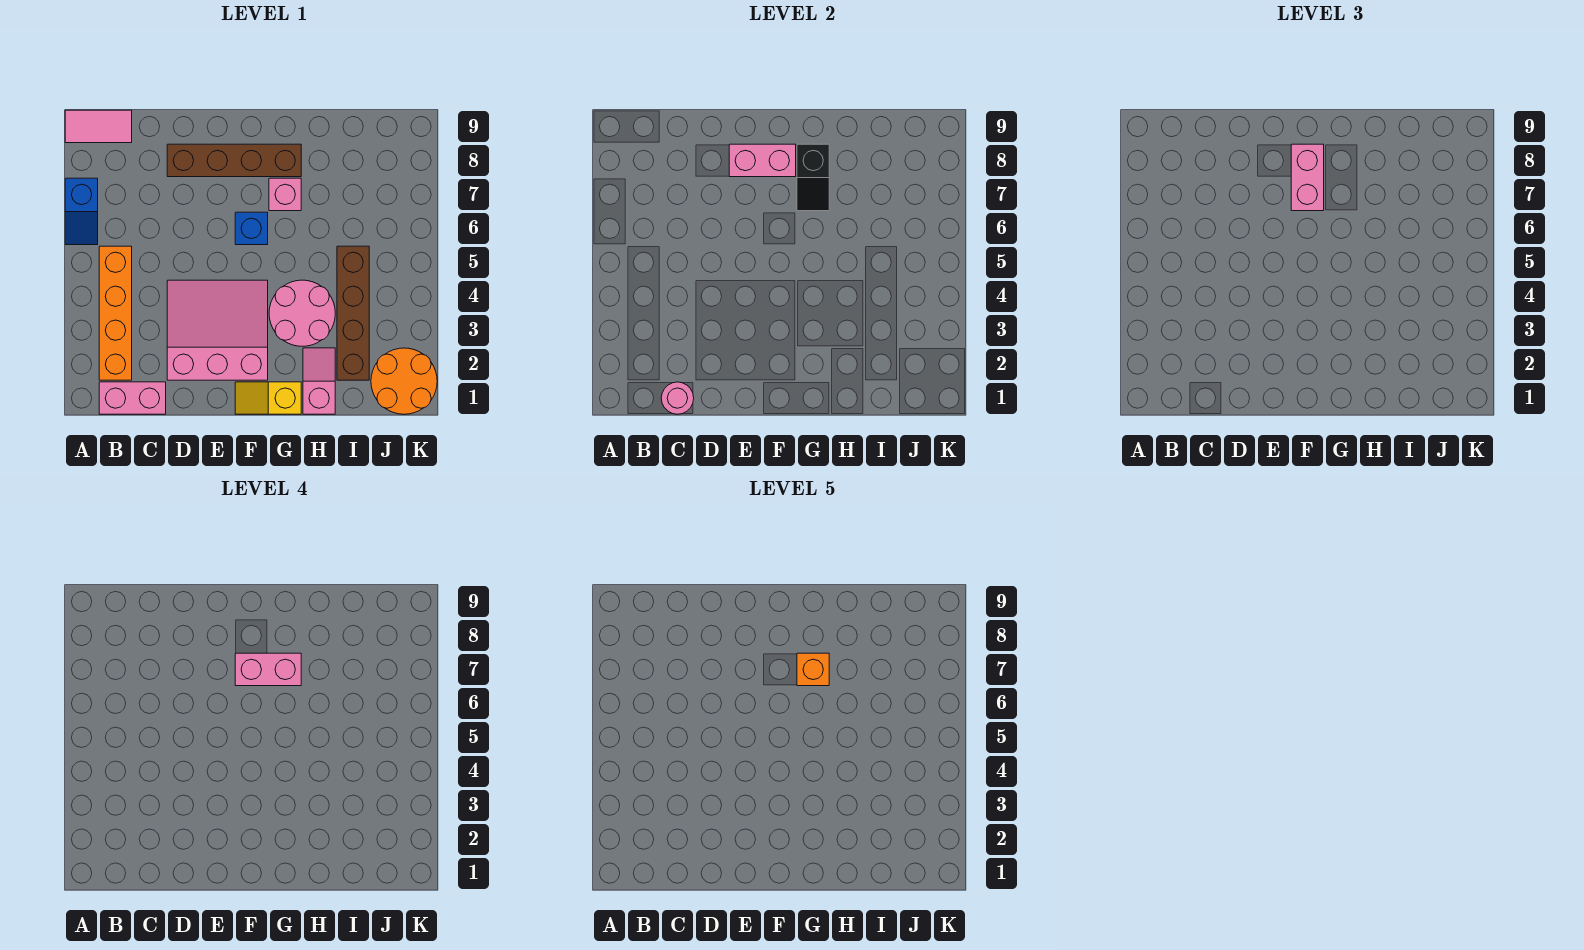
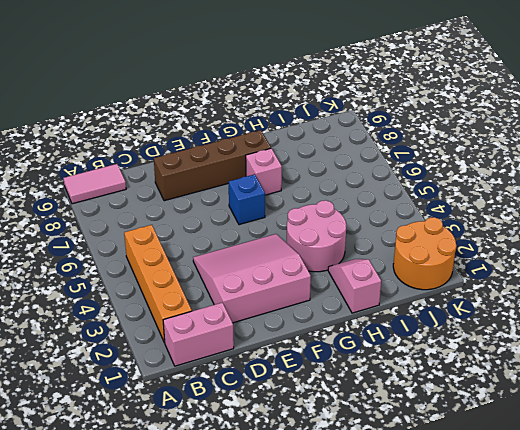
none -> blue slope A6:A7 level 1 top 7
none -> yellow slope F1:G1 level 1 top G
none -> brown brick I2:I5 level 1

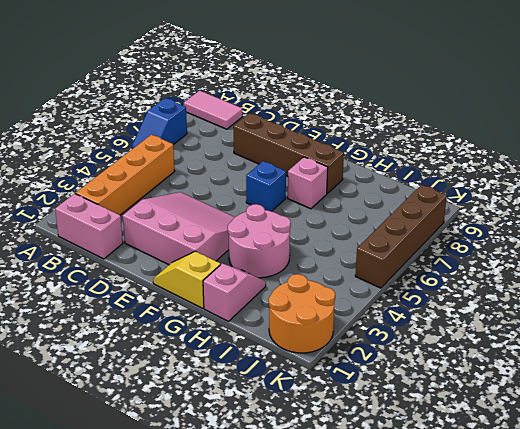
brown brick K5:K8 level 1 -> brown brick I2:I5 level 1
none -> pink round brick C1 level 2
none -> pink brick E8:F8 level 2
none -> black slope G7:G8 level 2 top 8

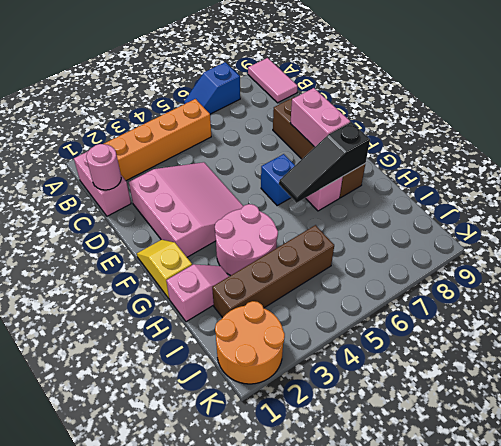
black slope G6:G8 level 2 top 8 -> black slope G7:G8 level 2 top 8
none -> pink brick F7:F8 level 3
none -> pink brick F7:G7 level 4
none -> orange brick G7 level 5

